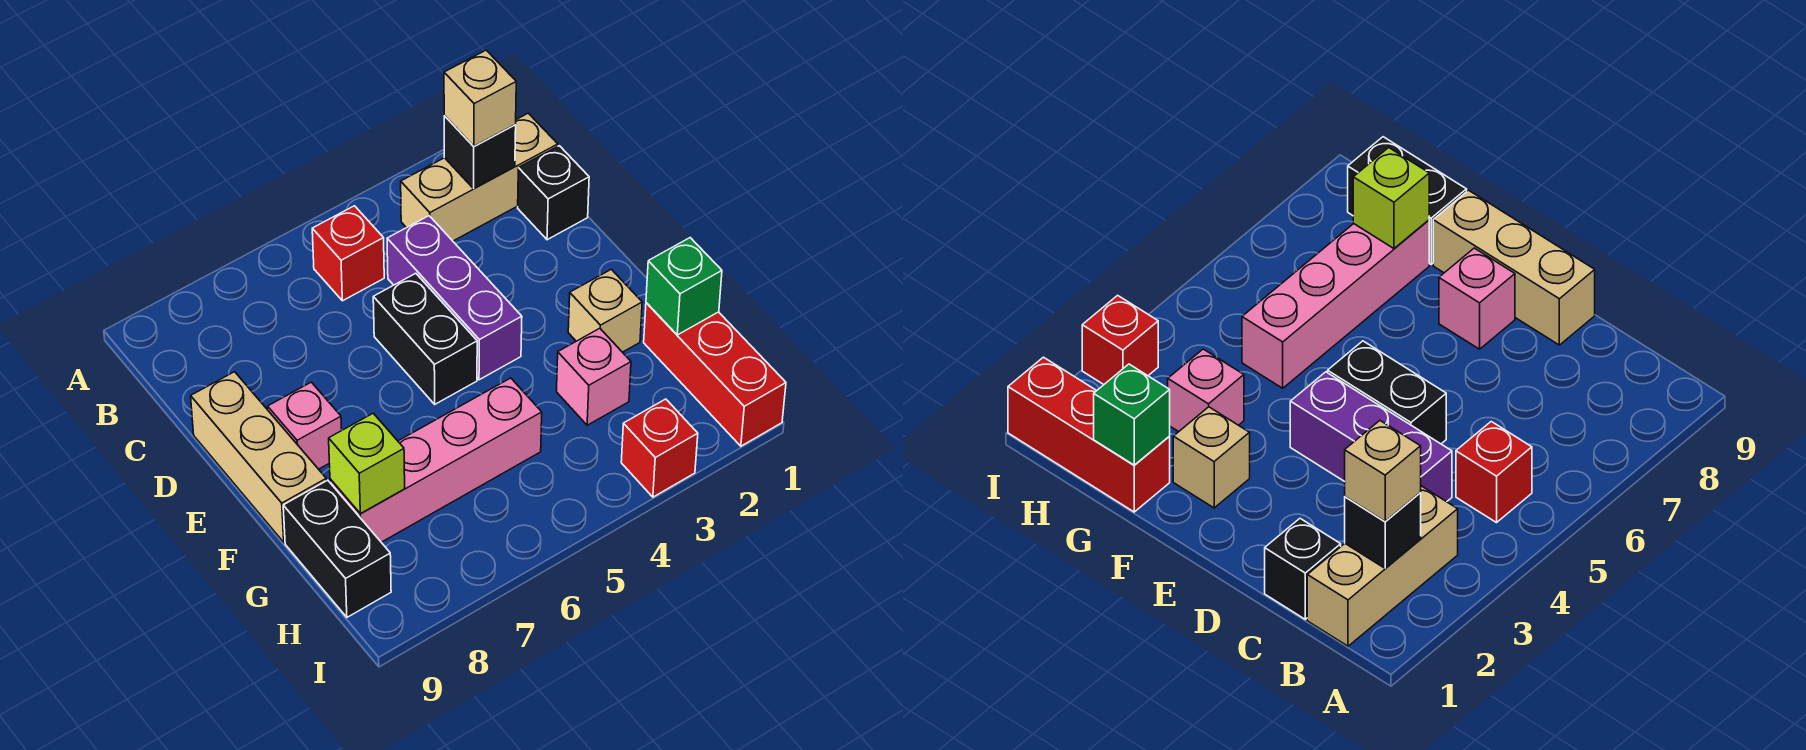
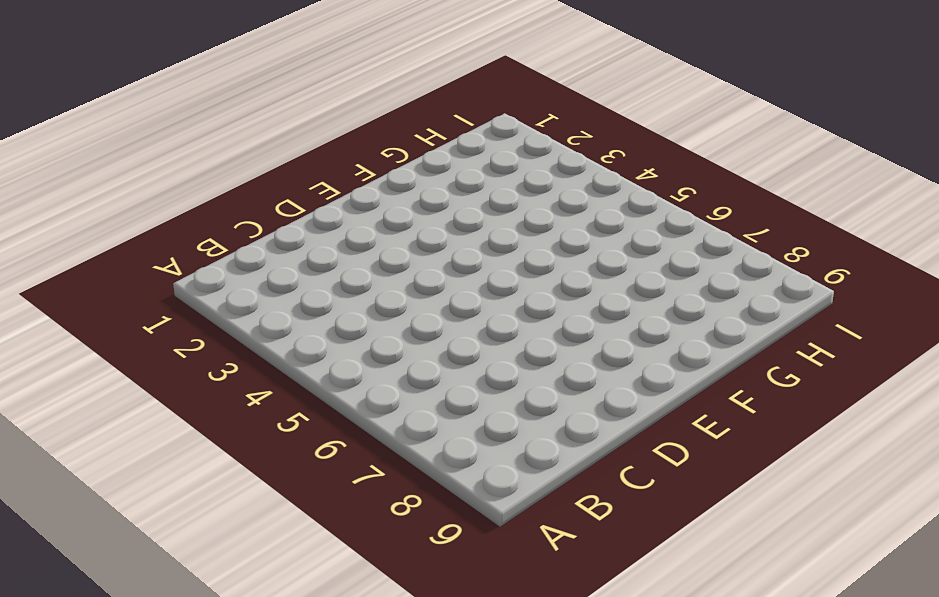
none -> tan brick B1:B3 level 1
none -> red brick B5 level 1
none -> black brick C1 level 1

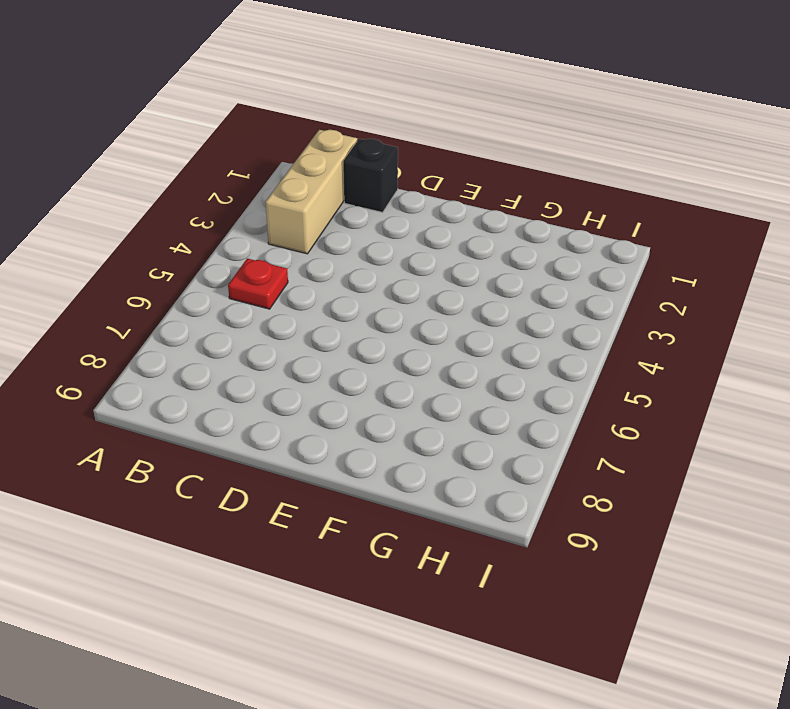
red plate B5 level 1 -> red brick B5 level 1
none -> purple brick C4:E4 level 1
none -> black brick D5:E5 level 1
none -> tan brick D9:F9 level 1

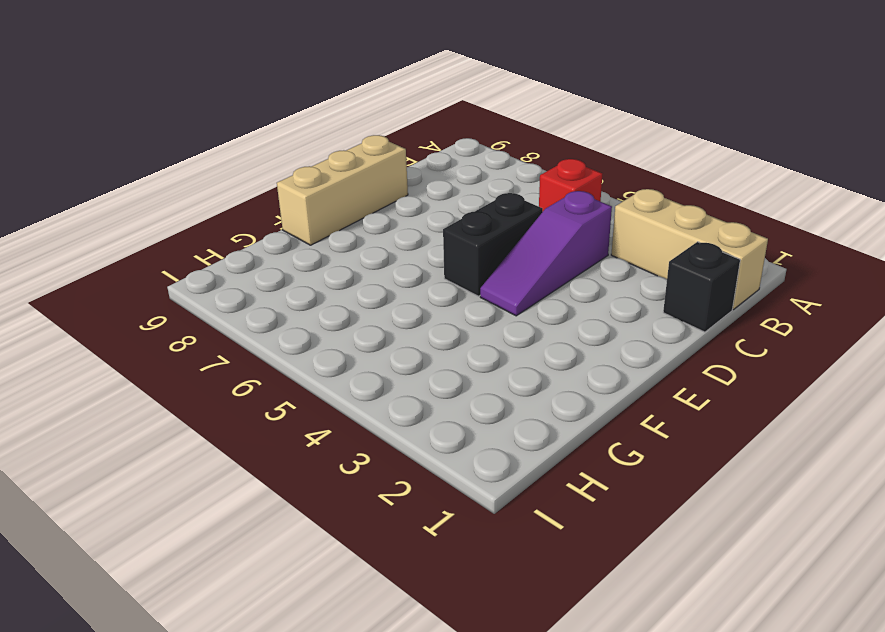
purple slope C4:E4 level 1 top C -> purple brick C4:E4 level 1
none -> pink brick E8 level 1
none -> tan brick F2 level 1
none -> red brick G1:I1 level 1

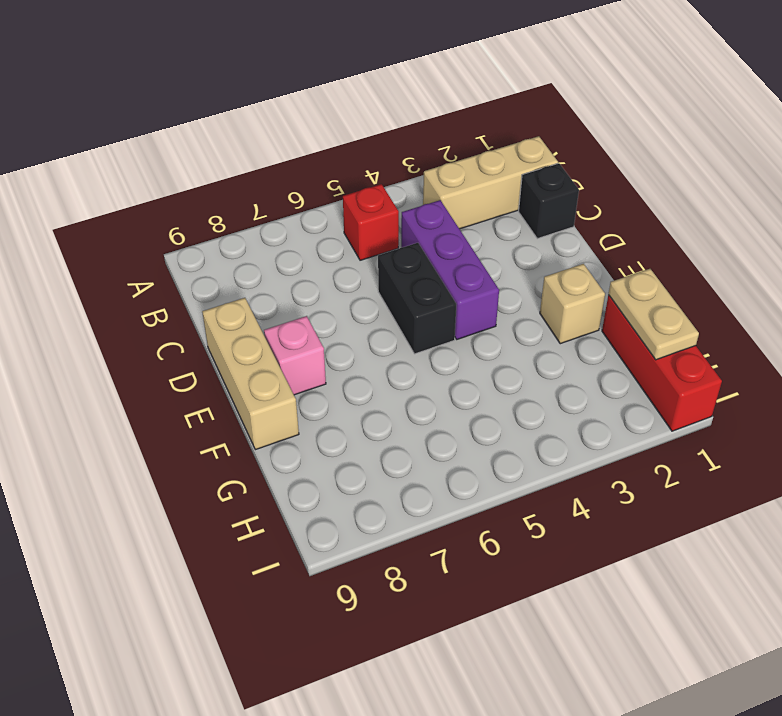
tan plate G1:H1 level 2 -> green brick G1 level 2
none -> pink brick G3 level 1
none -> pink brick G5:G8 level 1
none -> black brick G9:H9 level 1

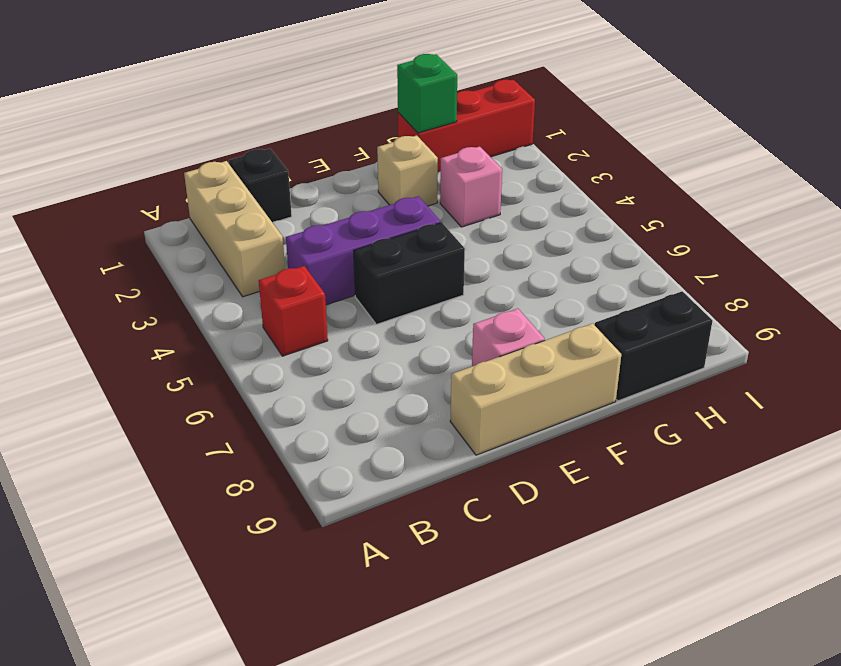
none -> pink brick G5:G8 level 1
none -> red brick I3 level 1
none -> black brick B2 level 2

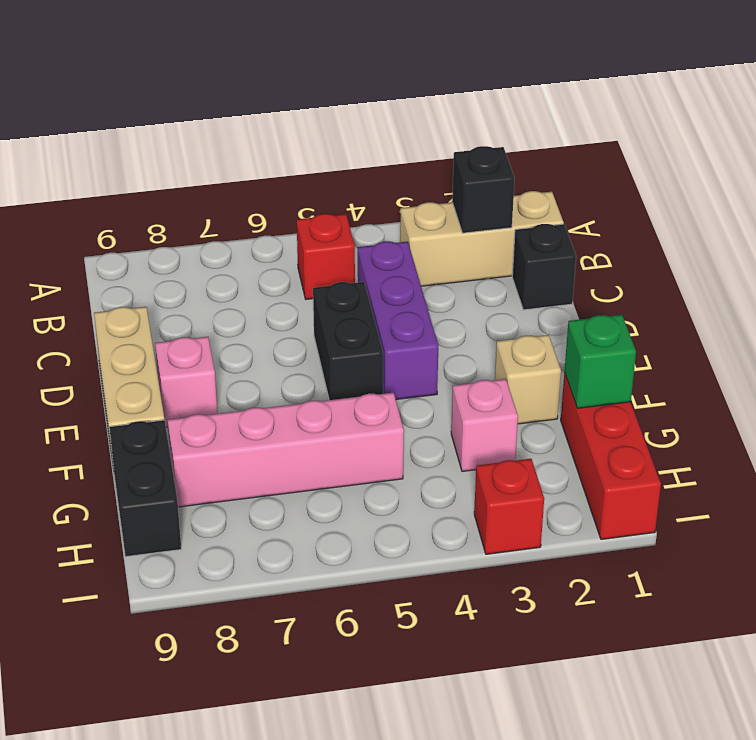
none -> lime brick G8 level 2
none -> tan brick B2 level 3

